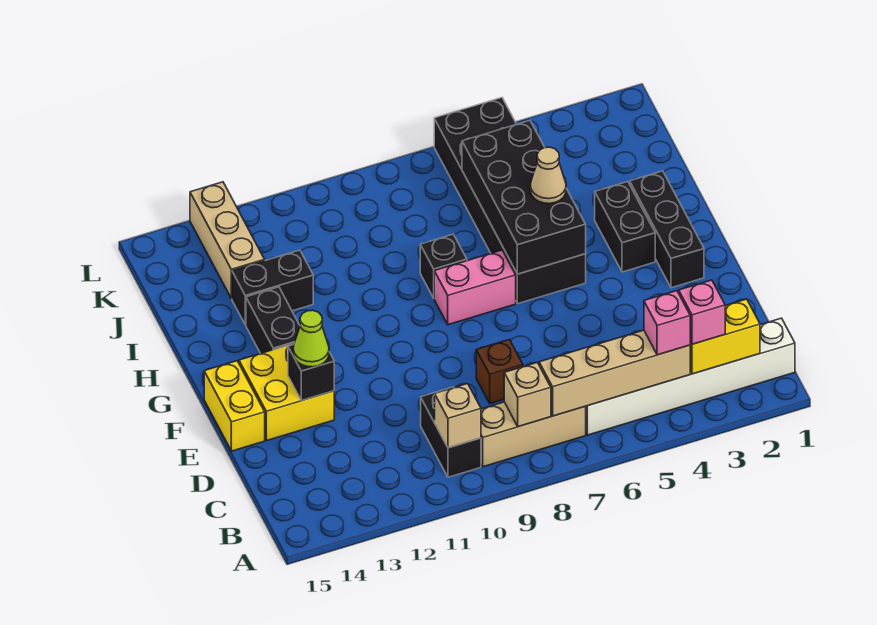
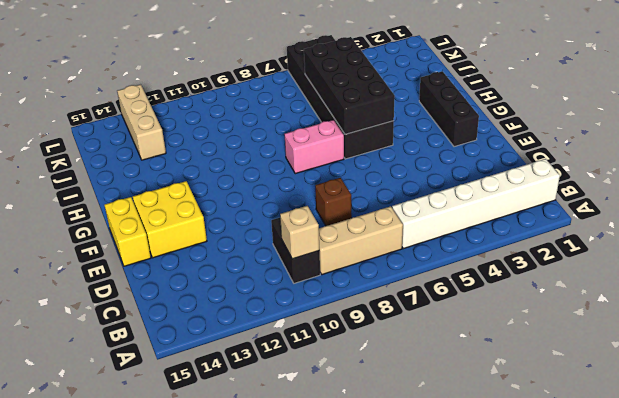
none -> black brick G3:H3 level 1
none -> black brick G13:H13 level 1
none -> black brick H8 level 1

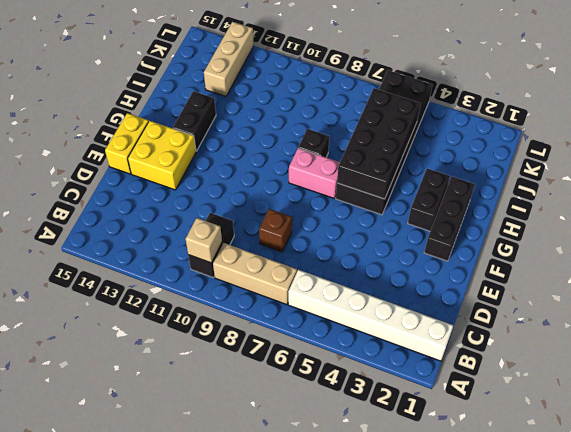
none -> black brick I12:I13 level 1
none -> yellow brick B2:B3 level 2
none -> tan brick B4:B7 level 2

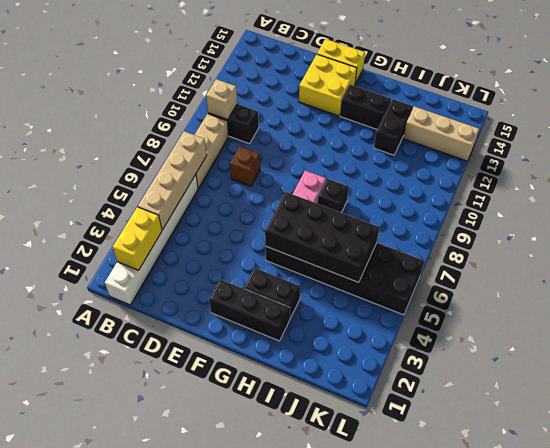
none -> tan brick B8 level 2
none -> black brick E13 level 2
none -> pink brick B3 level 3

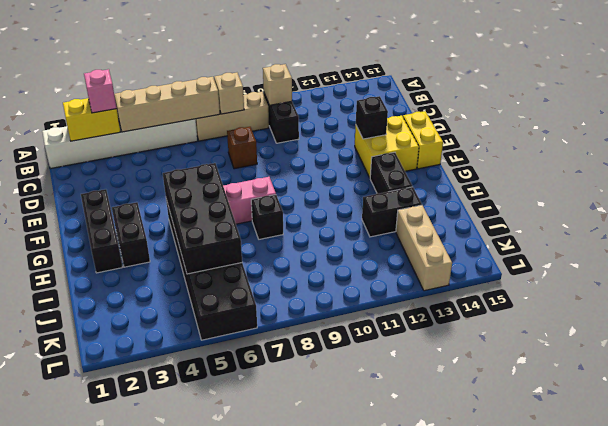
none -> pink brick B4 level 3
none -> lime cone E13 level 3
none -> tan cone H5 level 3

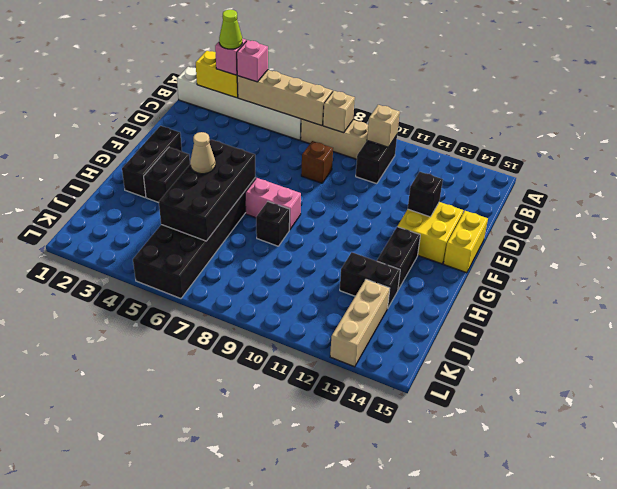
lime cone B3 level 4 -> lime cone E13 level 3

